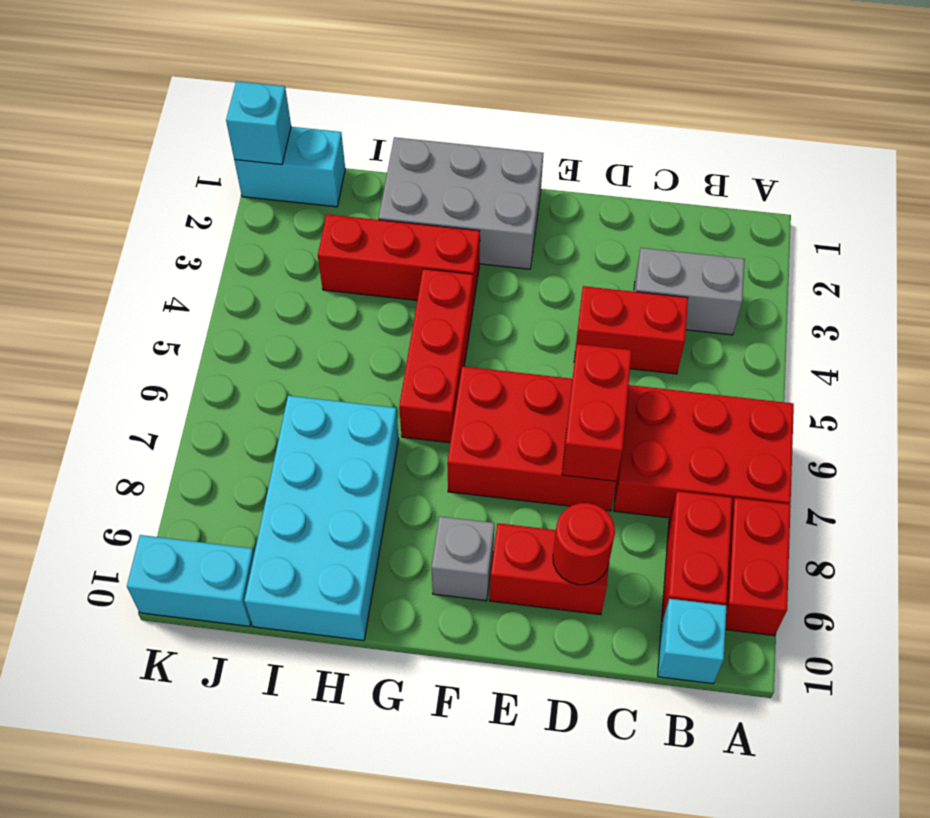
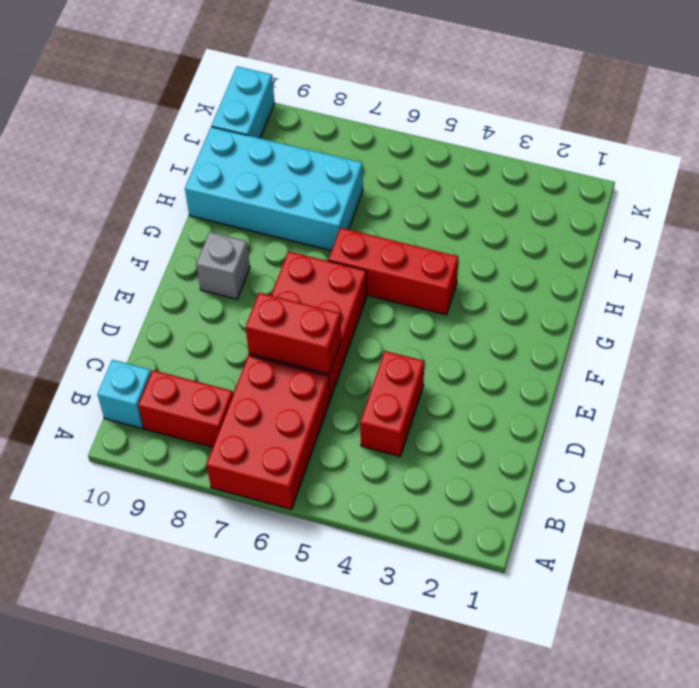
none -> red brick A8:A9 level 1
none -> grey brick B3:C3 level 1
none -> red brick D9:E9 level 1

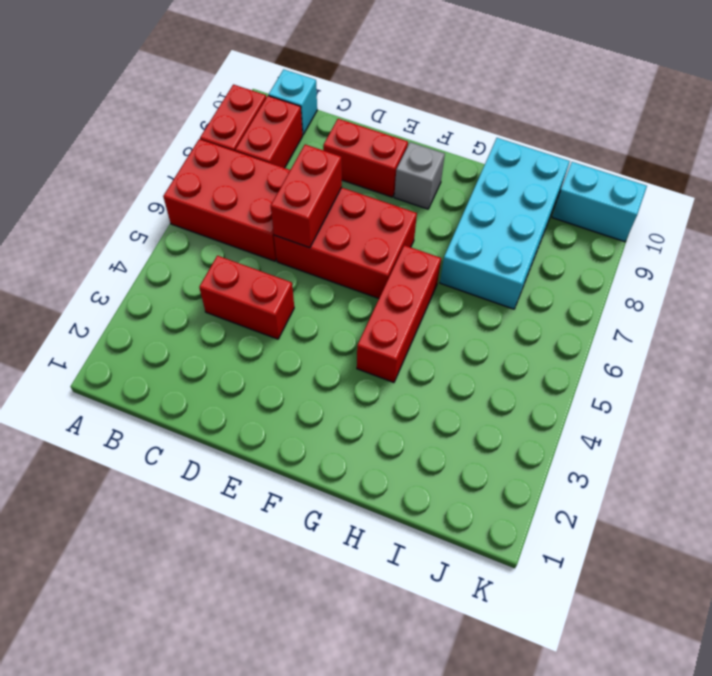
none -> grey brick B3:C3 level 1
none -> grey brick F1:H2 level 1
none -> red brick G3:I3 level 1

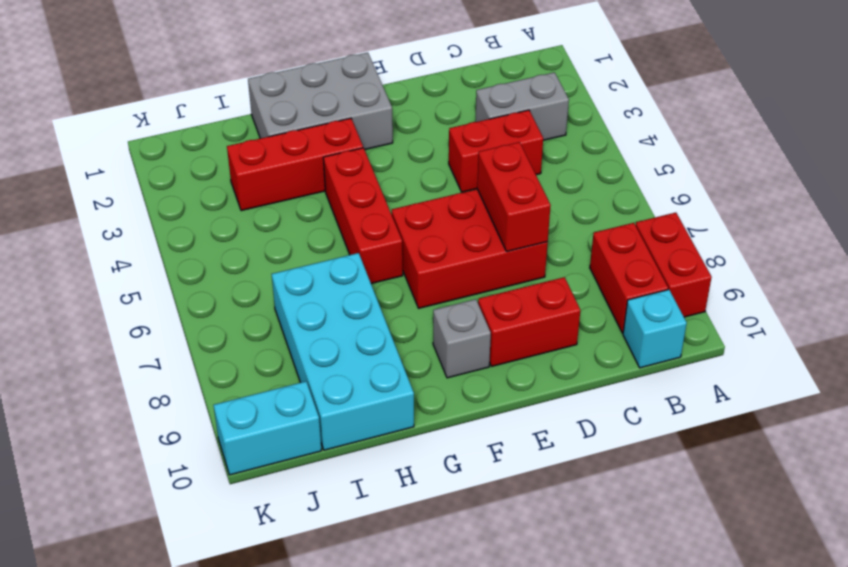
none -> red brick A6:C7 level 1
none -> cyan brick J1:K1 level 1
none -> red round brick D9 level 2

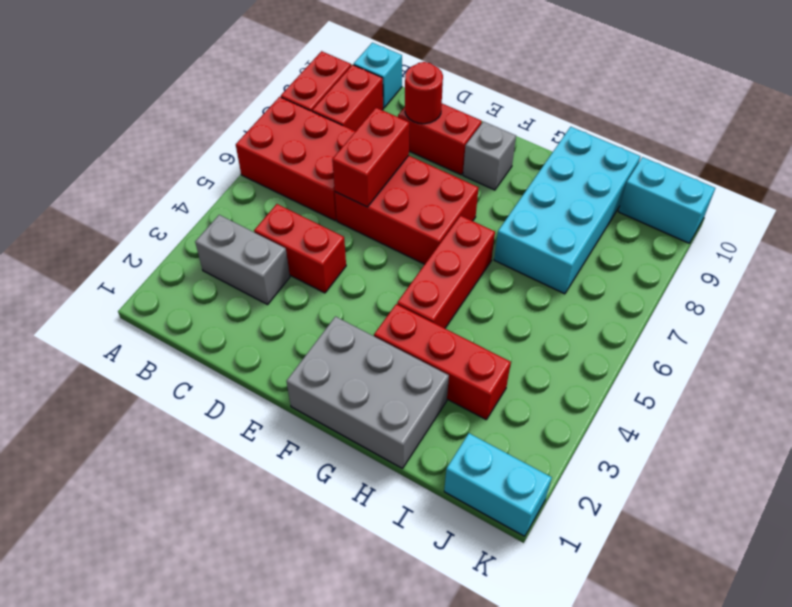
none -> cyan brick K1 level 2

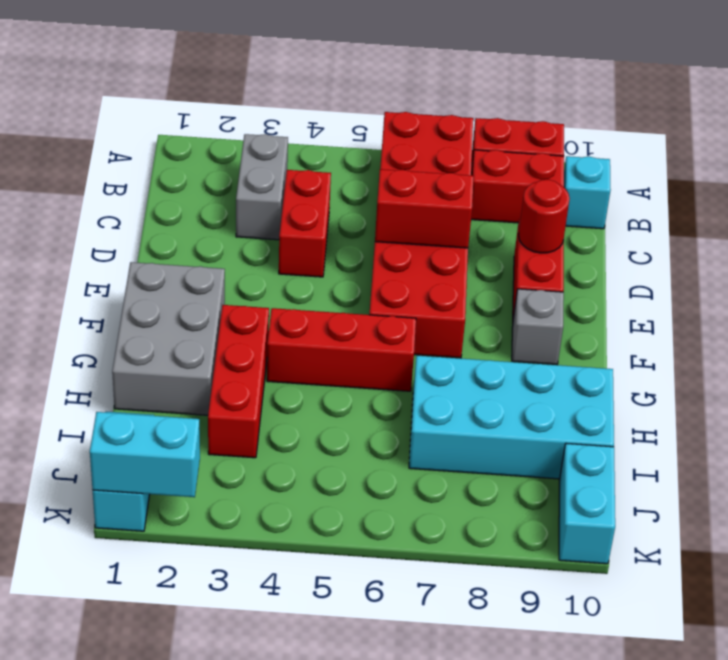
cyan brick K1:K2 level 2 -> cyan brick K1 level 2

